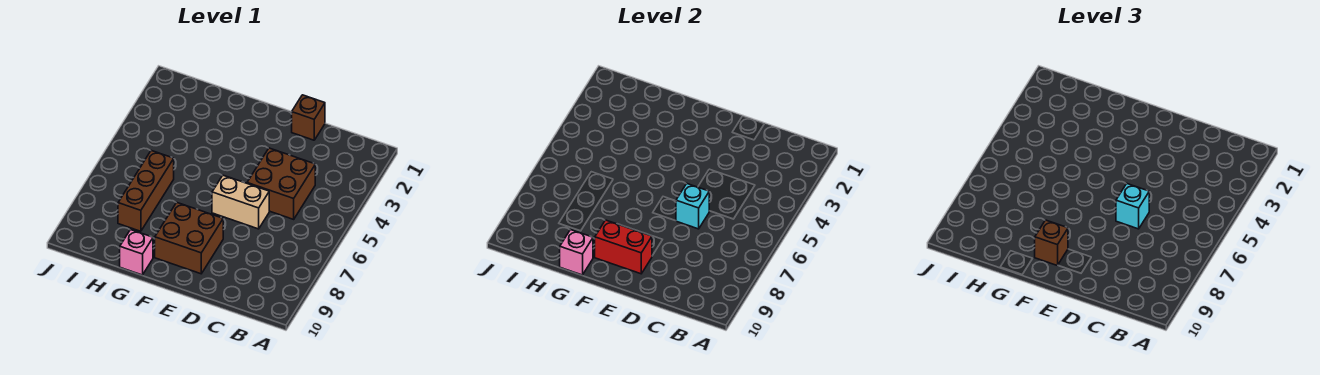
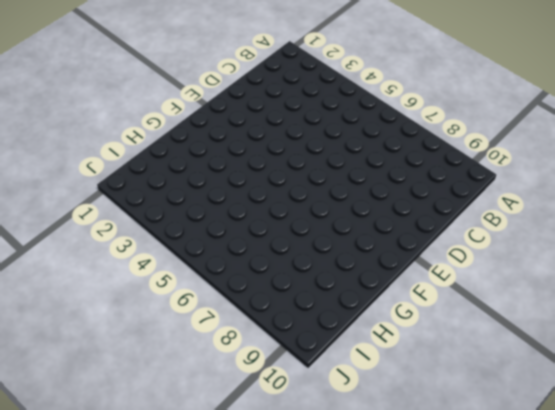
none -> brown brick C4:D5 level 1
none -> brown brick D1 level 1

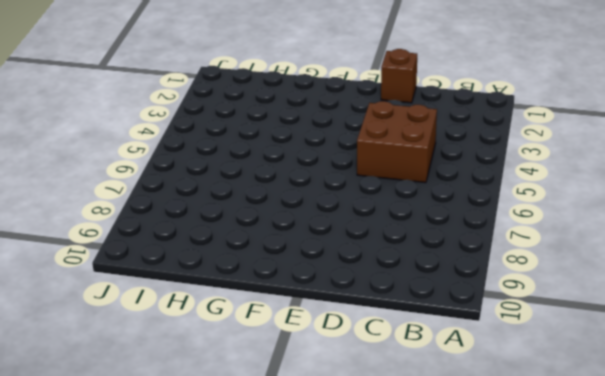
none -> tan brick D6:E6 level 1
none -> brown brick E8:F9 level 1

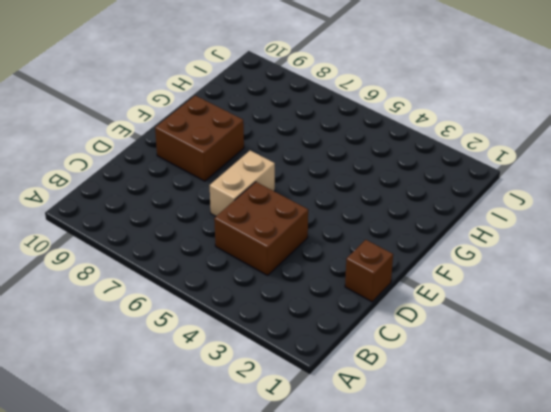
none -> pink brick G10 level 1
none -> brown brick H6:H8 level 1

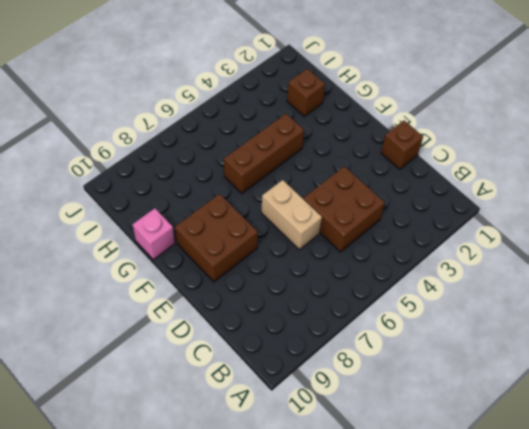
brown brick G4:G6 level 1 -> brown brick H6:H8 level 1
brown brick H2 level 1 -> brown brick F9 level 3
none -> cyan brick D6 level 2
none -> red brick E9:F9 level 2

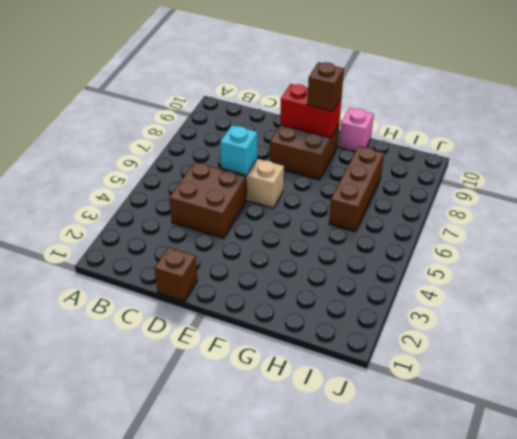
none -> pink brick G10 level 2
none -> cyan brick D6 level 3

